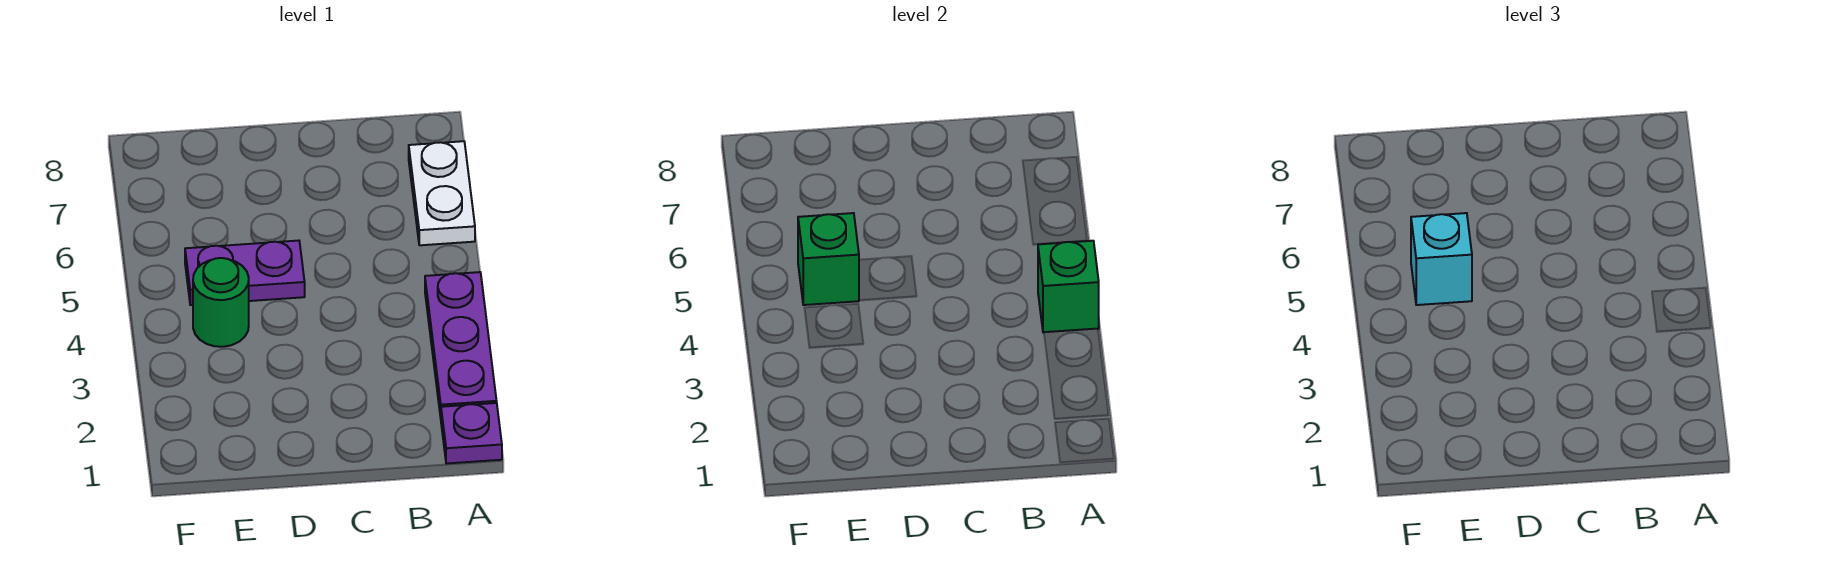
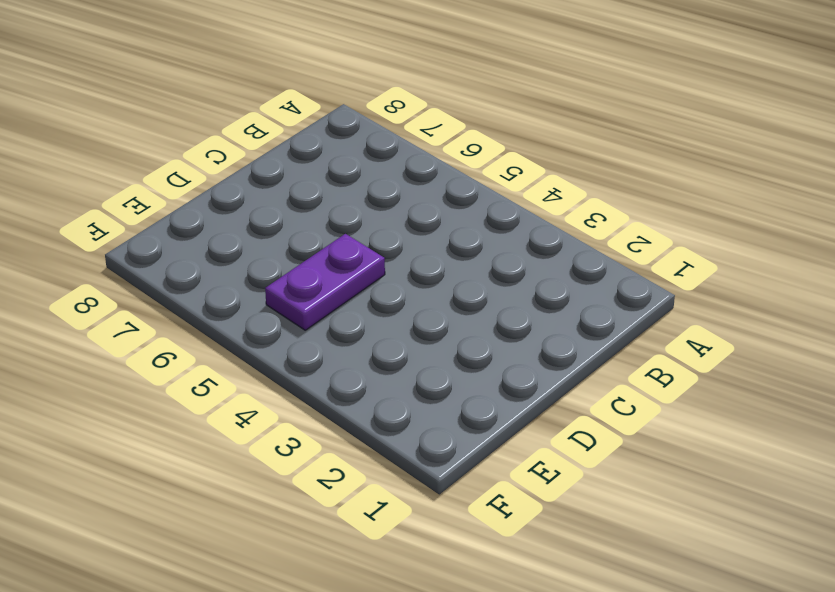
none -> purple plate A1 level 1
none -> purple plate A2:A4 level 1

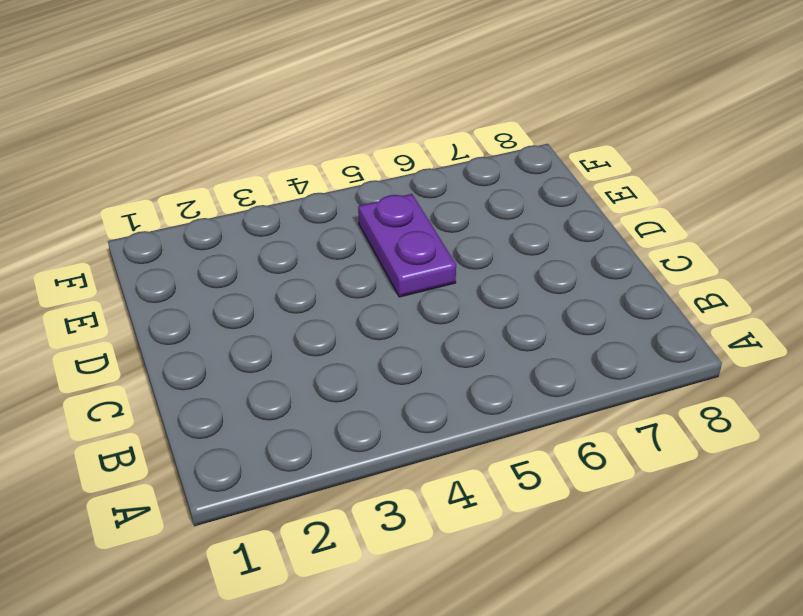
none -> purple plate A1 level 1
none -> purple plate A2:A4 level 1

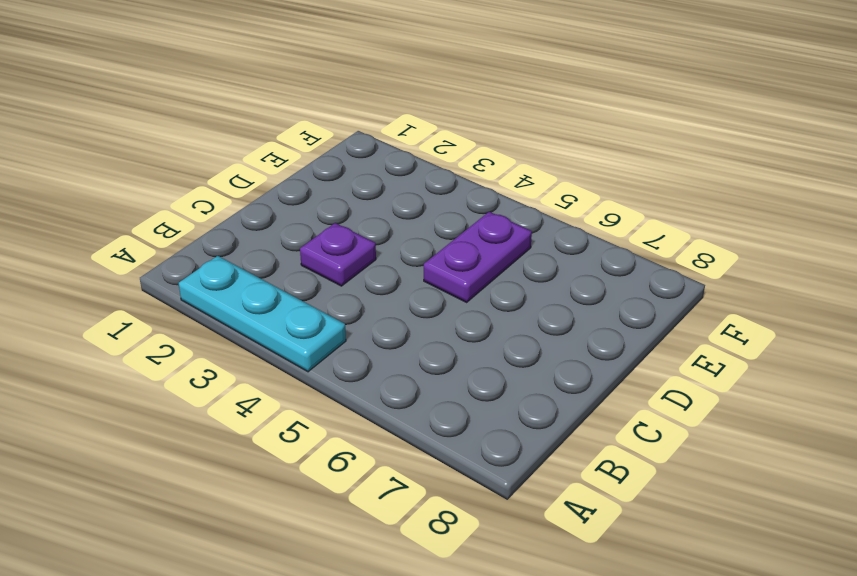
cyan plate A2:A4 level 1 -> purple plate A2:A4 level 1
purple plate C3 level 1 -> purple plate A1 level 1
none -> white plate A6:A7 level 1
none -> green round brick E4 level 1

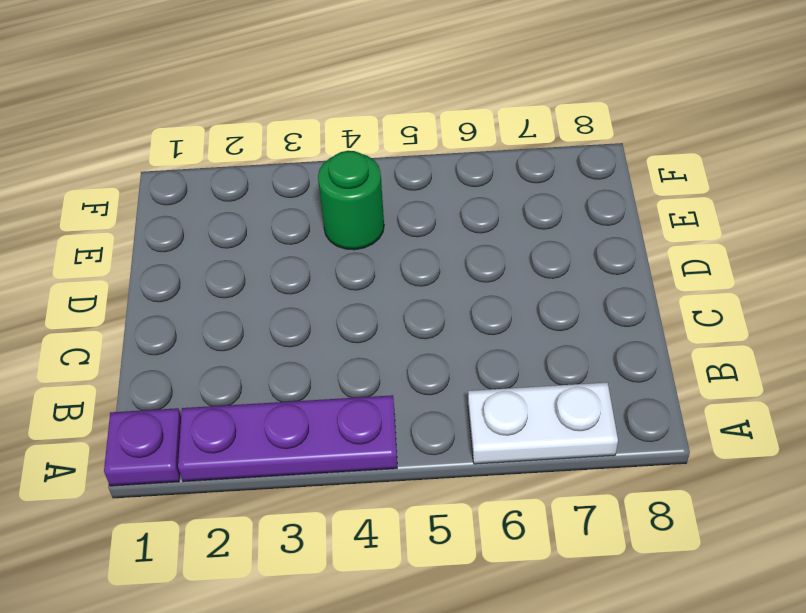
none -> purple plate D5:E5 level 1
none -> green brick A4 level 2

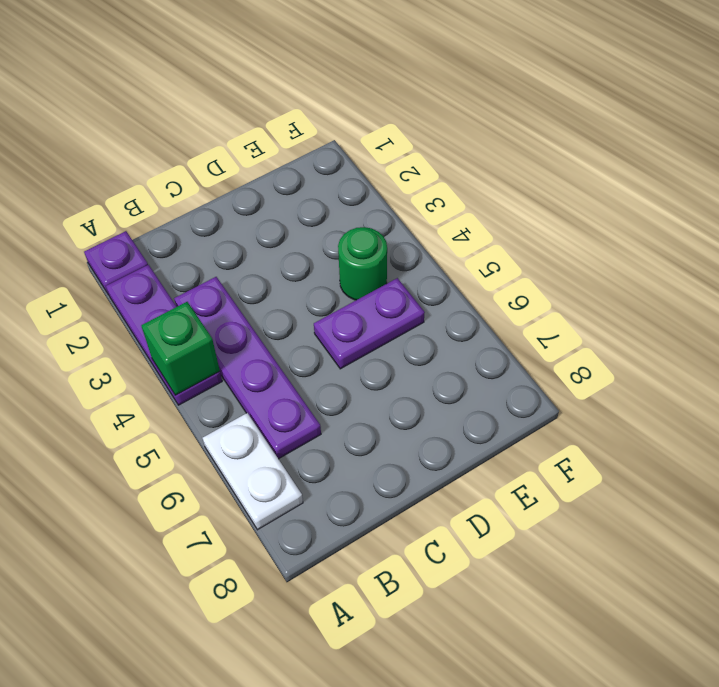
purple plate B3:B6 level 1 -> none
none -> green brick E5 level 2
none -> cyan brick E5 level 3

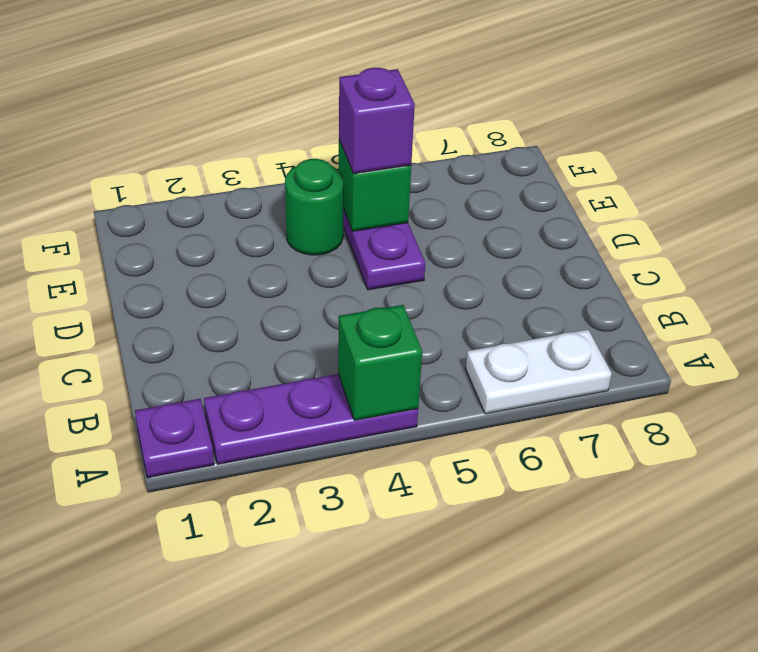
purple brick E5 level 3 -> cyan brick E5 level 3

